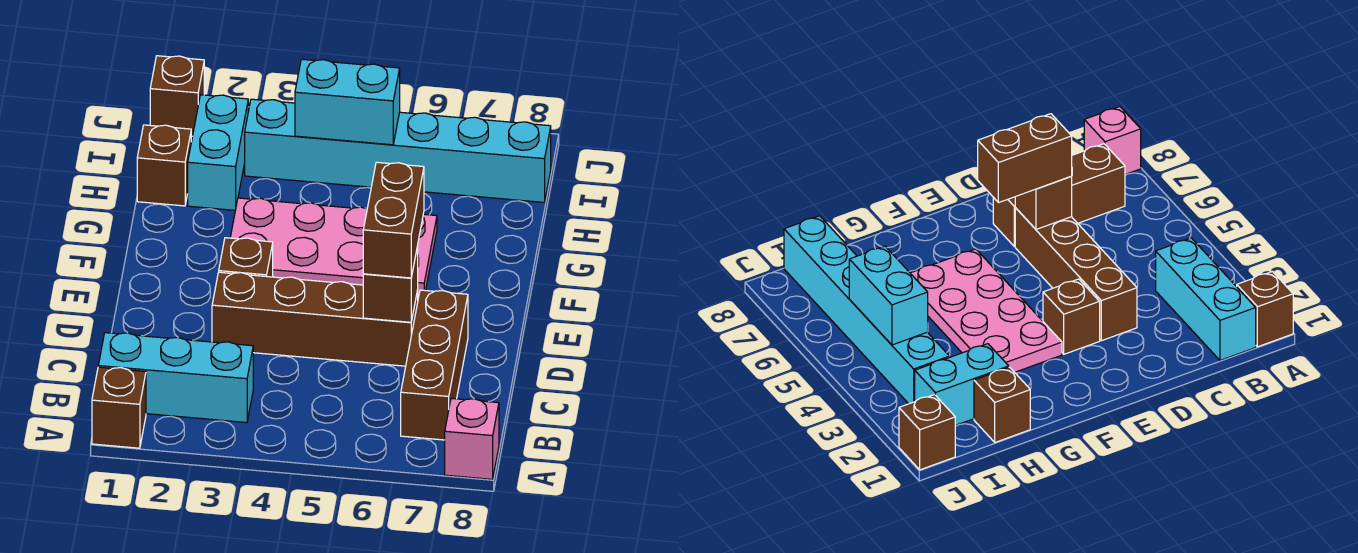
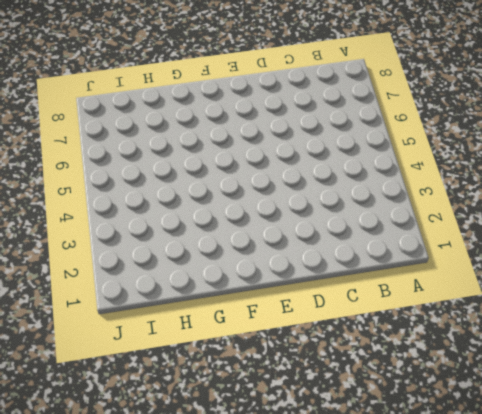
none -> brown brick A1 level 1
none -> pink brick A8 level 1
none -> cyan brick B1:B3 level 1

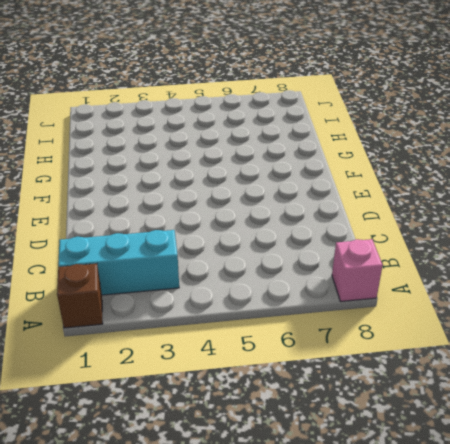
none -> brown brick B7:D7 level 1
none -> brown brick D3:D6 level 1
none -> brown brick E3 level 1

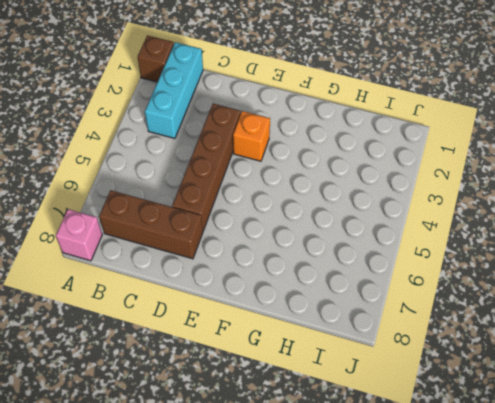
orange brick E3 level 1 -> brown brick E3 level 1
none -> pink plate F3:G6 level 1
none -> brown brick H1 level 1
none -> cyan brick H2:I2 level 1

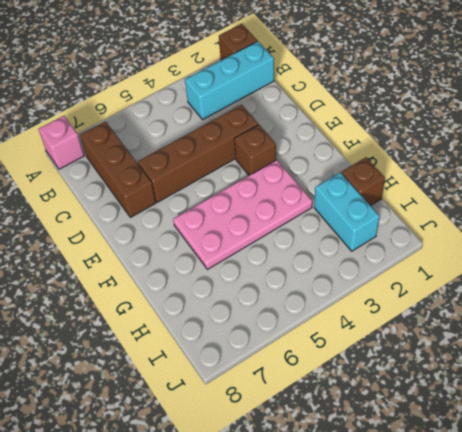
none -> cyan brick I3:I8 level 1
none -> brown brick J1 level 1
none -> brown brick D6 level 2

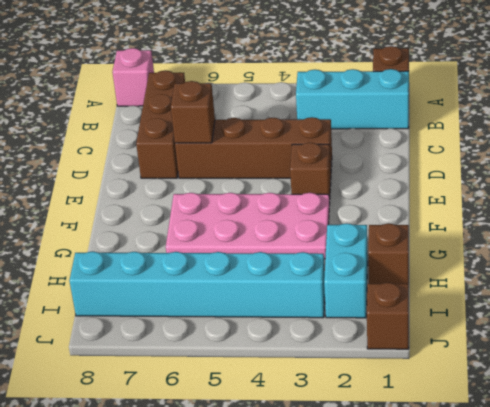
none -> cyan brick I4:I5 level 2
none -> brown brick D6:E6 level 3

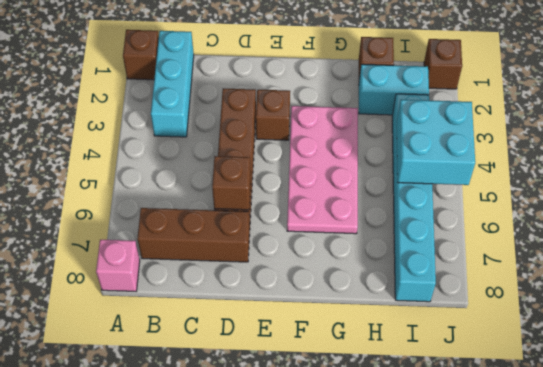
cyan brick I4:J5 level 2 -> cyan brick I4:I5 level 2
none -> brown brick D6:E6 level 3

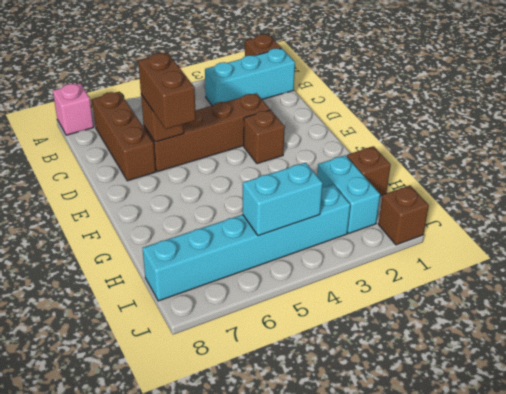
none -> pink plate F3:G6 level 1

